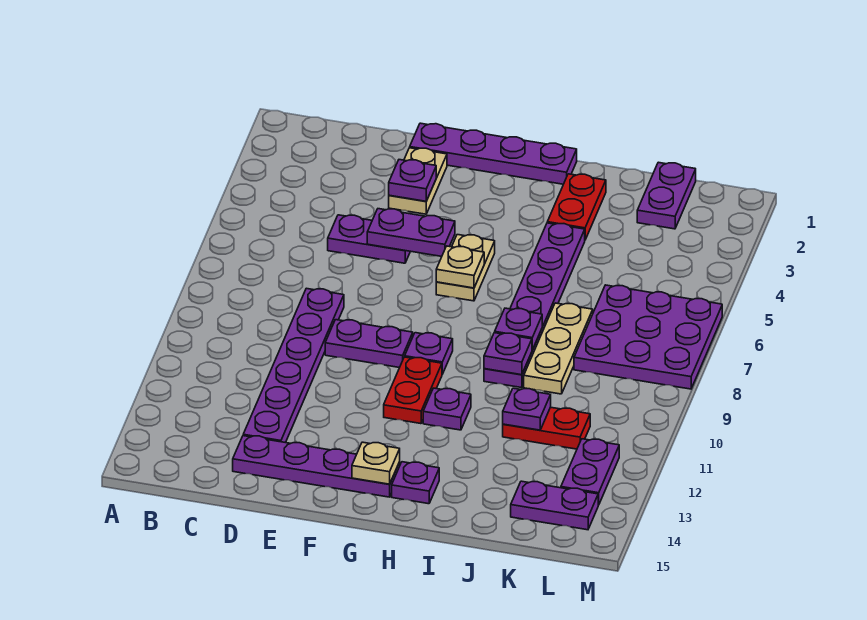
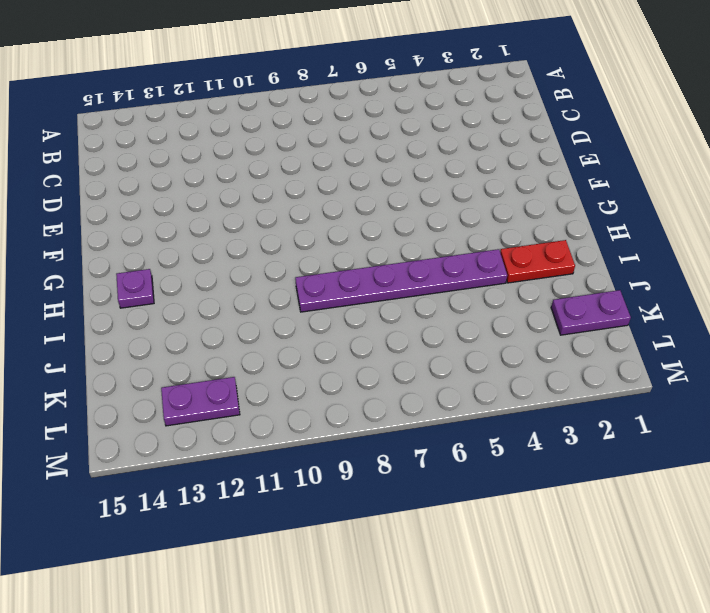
none -> purple plate D5:E5 level 1
none -> purple plate D8:D13 level 1
none -> purple plate D14:G14 level 1

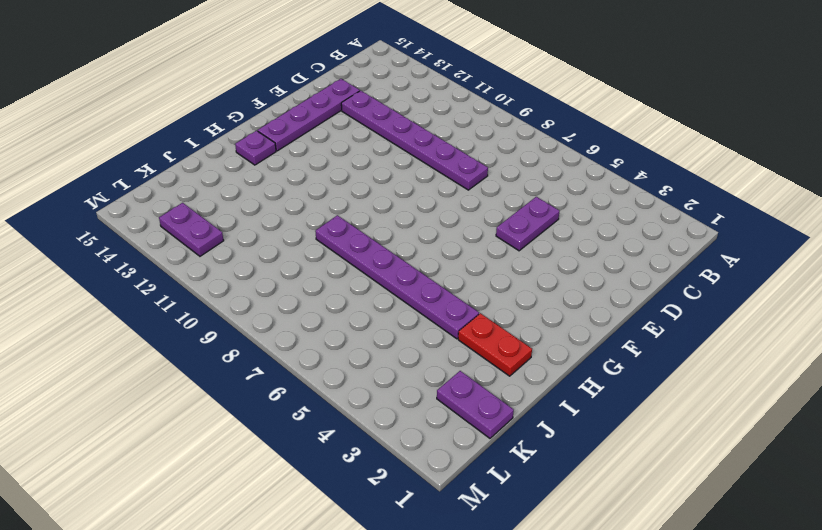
none -> purple plate E1:H1 level 1
none -> tan plate E2:E3 level 1
none -> purple plate E9:F9 level 1

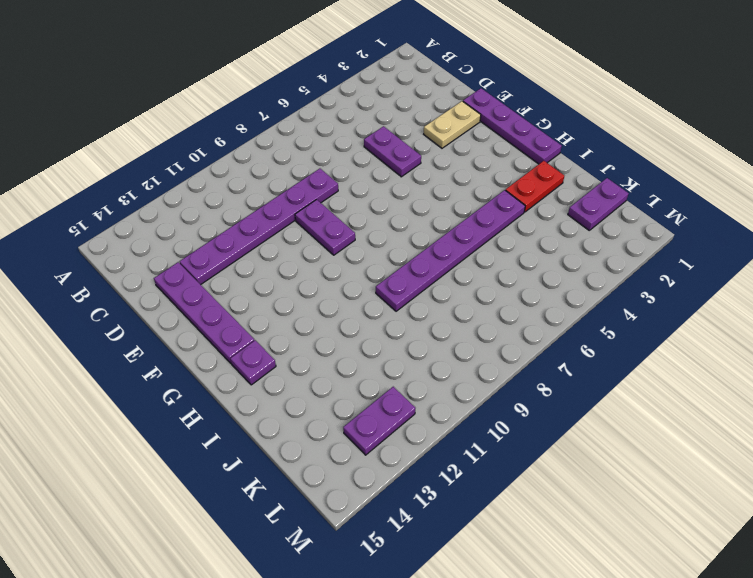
none -> tan plate G5:G6 level 1
none -> purple plate G9 level 1
none -> red plate G10:G11 level 1

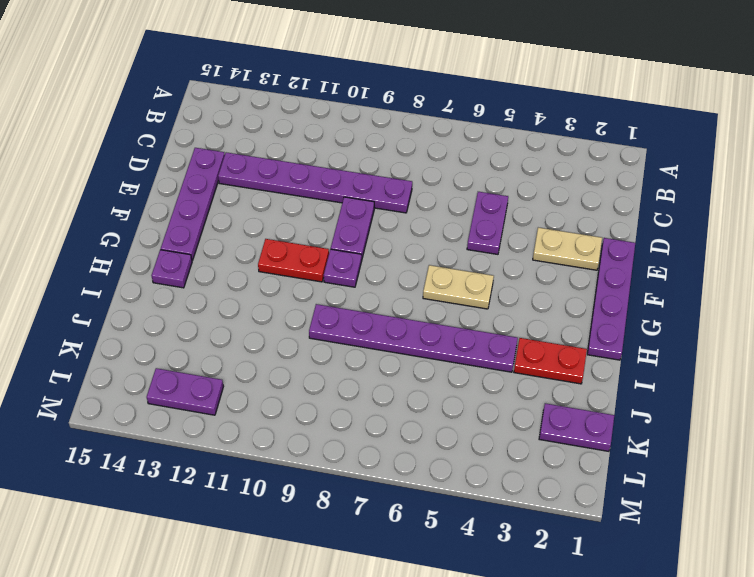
none -> purple plate H11 level 1
none -> tan plate J7:J9 level 1
none -> red plate J11:K11 level 1

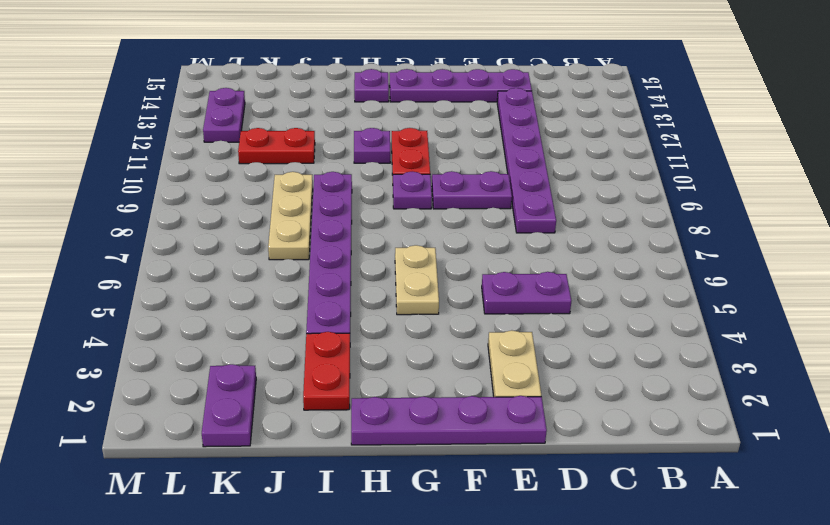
none -> purple plate K6:M8 level 1
none -> purple plate K14:L14 level 1
none -> purple plate E3 level 2

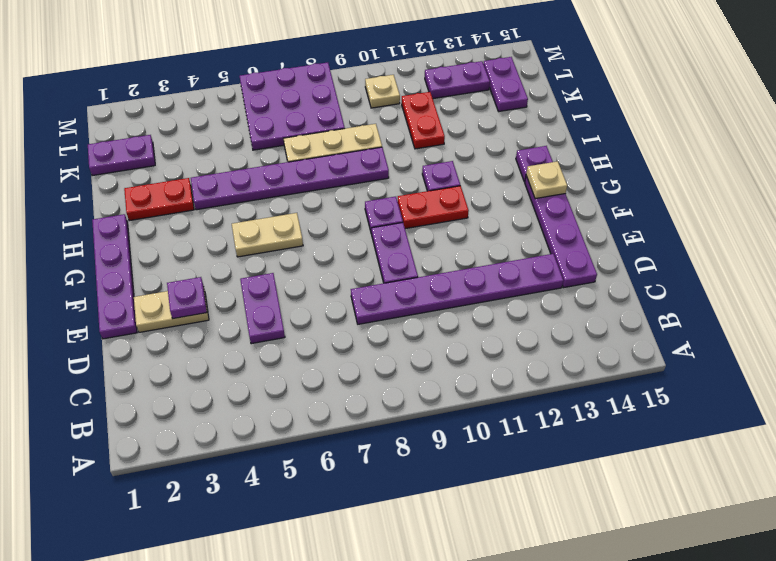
tan plate L10 level 1 -> tan plate G6 level 2
none -> purple plate E5:F5 level 2
none -> purple plate I8 level 2
none -> purple plate I9 level 2

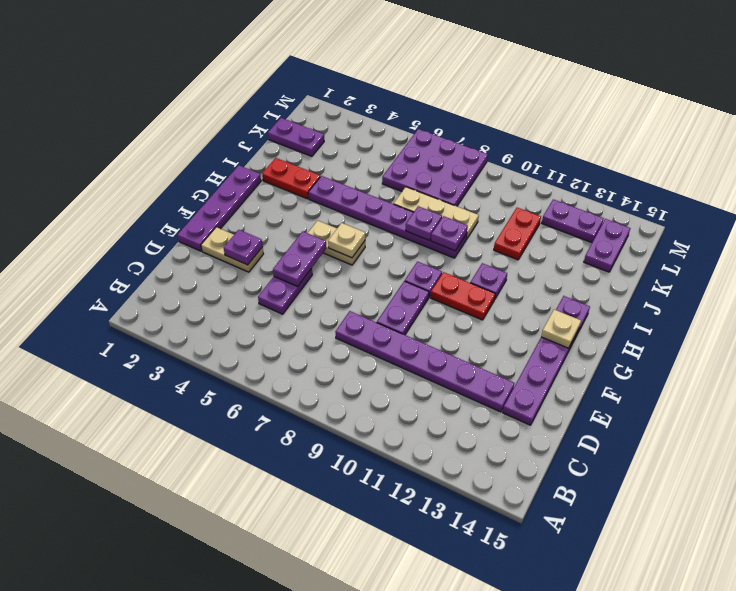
none -> purple plate J11 level 2

